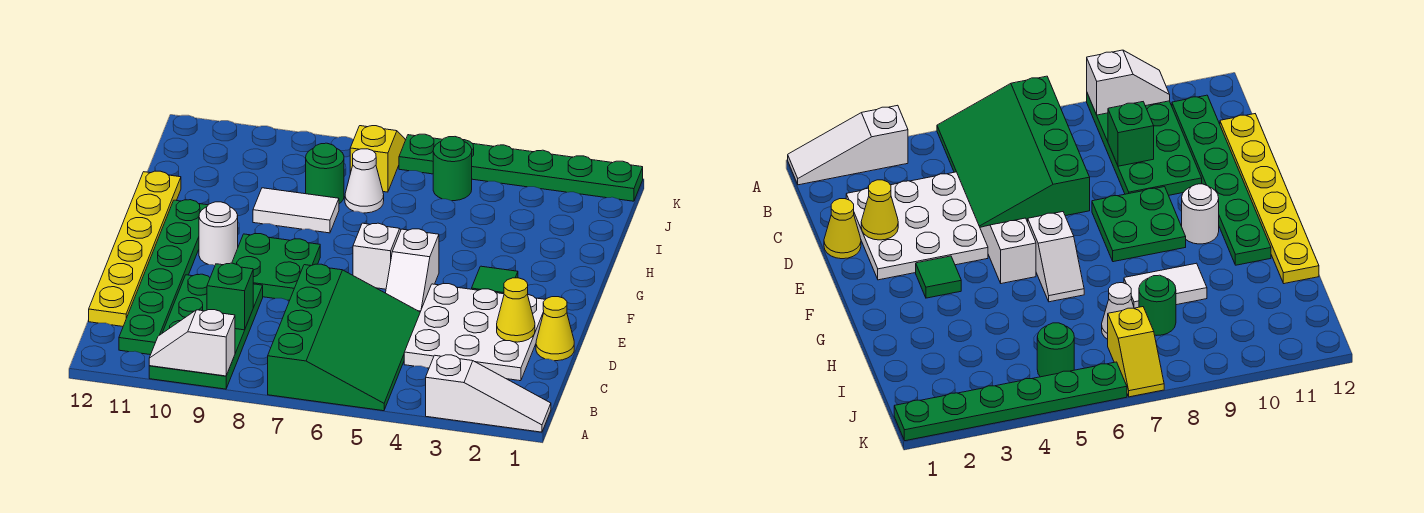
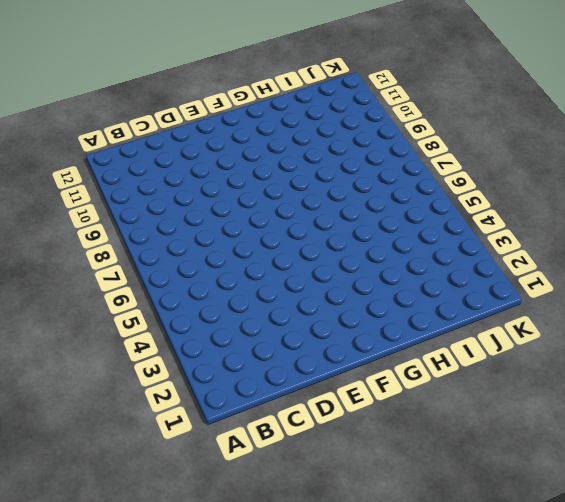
none -> white slope A1:A3 level 1 top 3
none -> green slope A5:D7 level 1 top 7
none -> green plate A9:D10 level 1

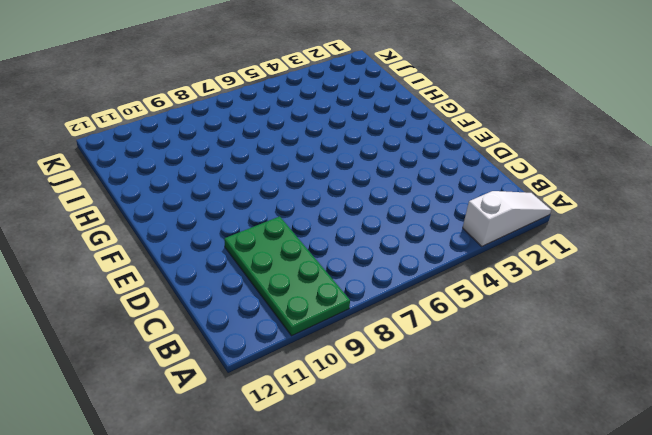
none -> green slope A5:D7 level 1 top 7
none -> green plate B11:G11 level 1
none -> white plate C2:E4 level 1

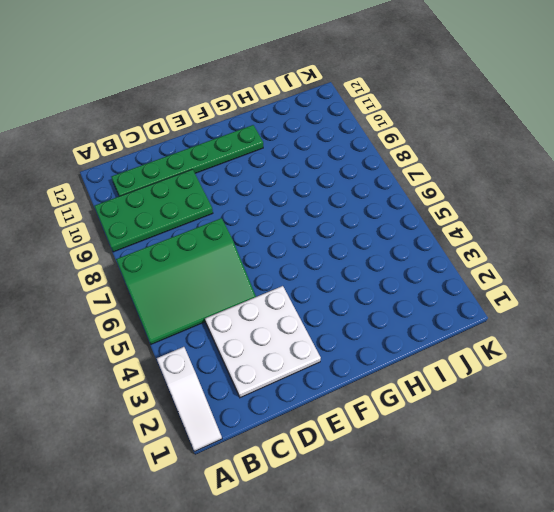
none -> yellow plate C12:H12 level 1
none -> yellow cone D1 level 1
none -> white slope E5:F5 level 1 top F

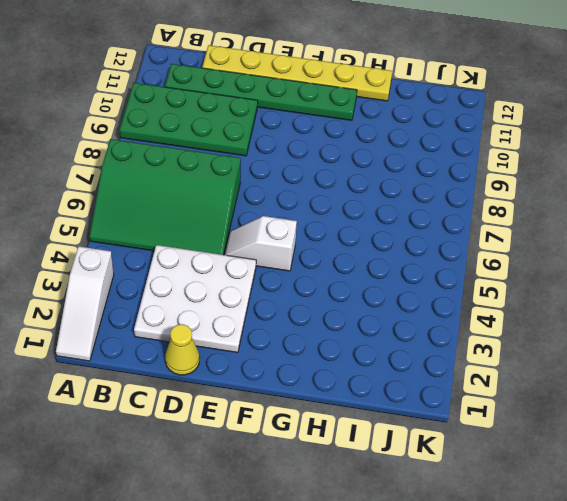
none -> green plate E8:F9 level 1
none -> green tile F3 level 1
none -> white slope F6:G6 level 1 top F

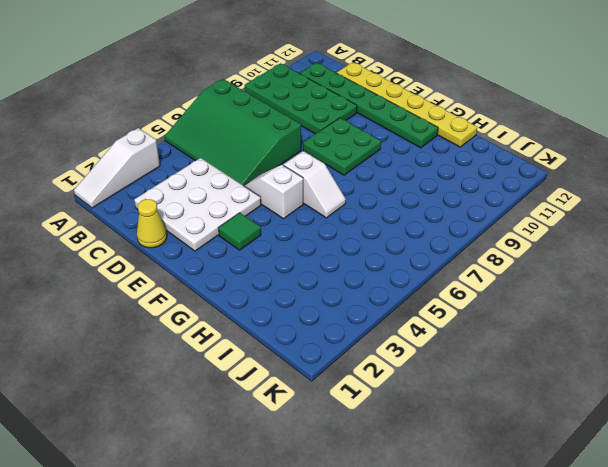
none -> white round brick F10 level 1
none -> white tile H8:H9 level 1
none -> white cone I7 level 1

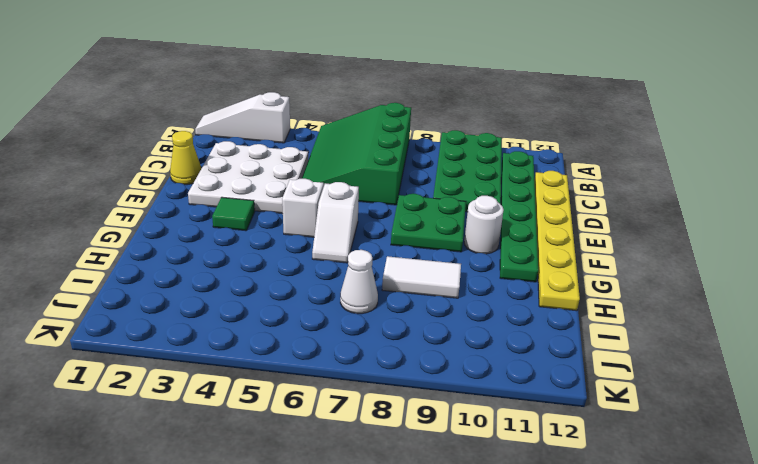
none -> green round brick I8 level 1
none -> green round brick J5 level 1
none -> yellow slope J7:K7 level 1 top J

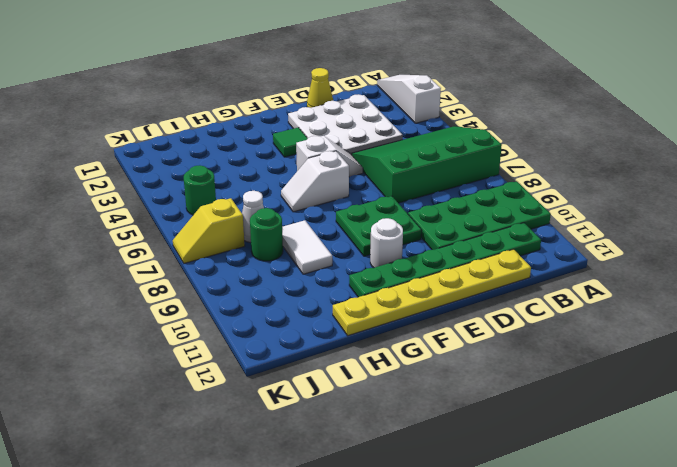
none -> green plate K1:K6 level 1
none -> white slope A9:A10 level 2 top 9
none -> green brick C9 level 2

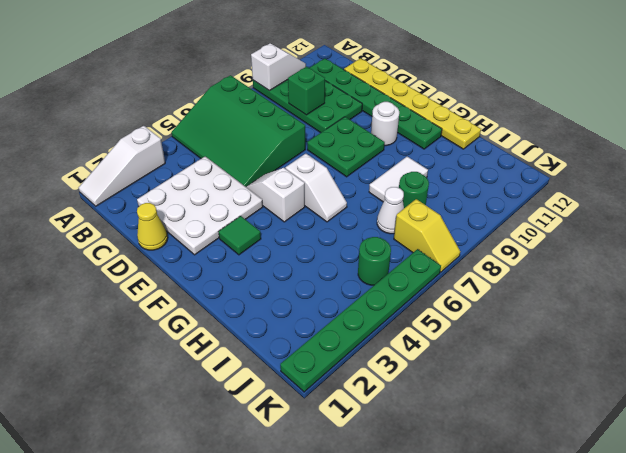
none -> yellow cone D2 level 2

